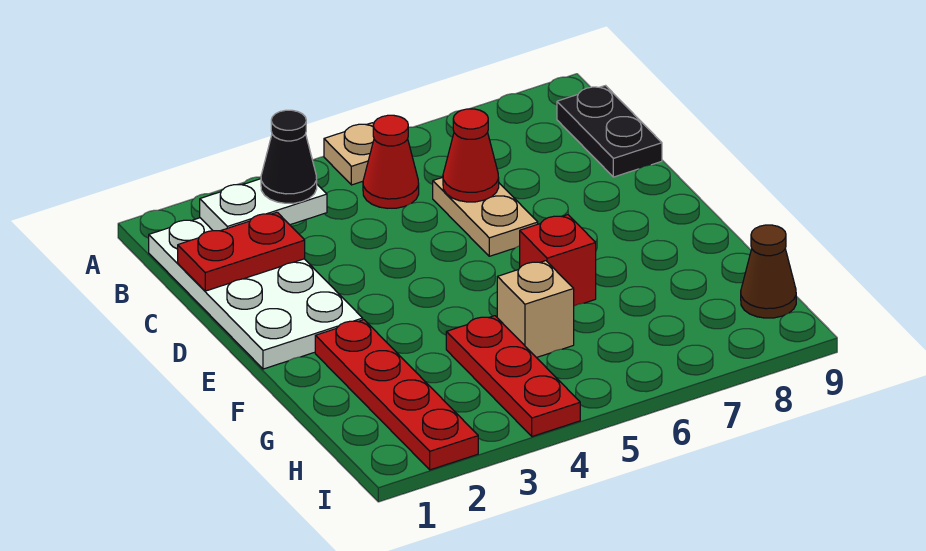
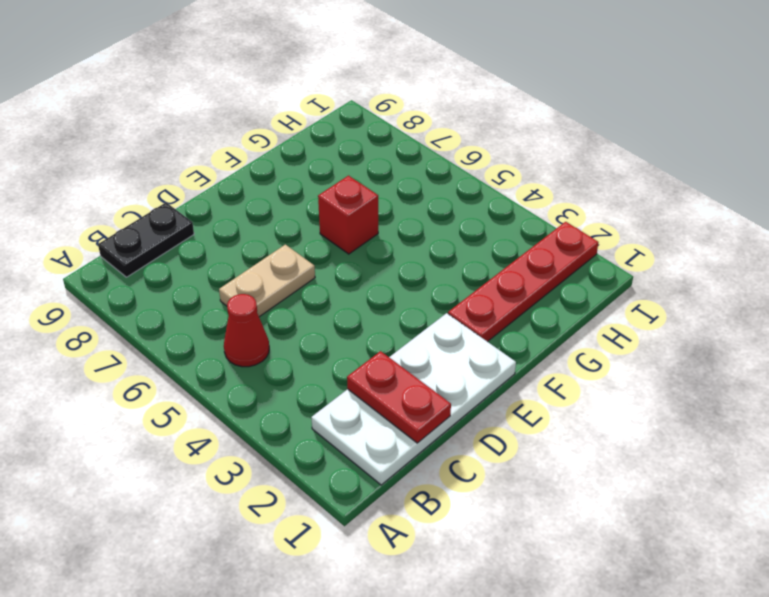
none -> tan plate A5 level 1
none -> red plate G4:I4 level 1
none -> tan brick G5 level 1

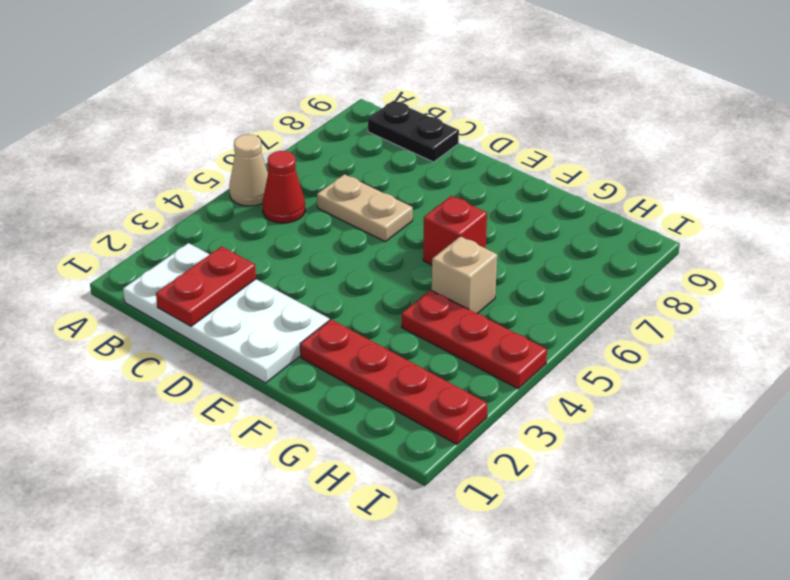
tan cone A5 level 1 -> tan plate A5 level 1
none -> brown cone H9 level 1
none -> white plate B2:B3 level 2
none -> red cone C6 level 2

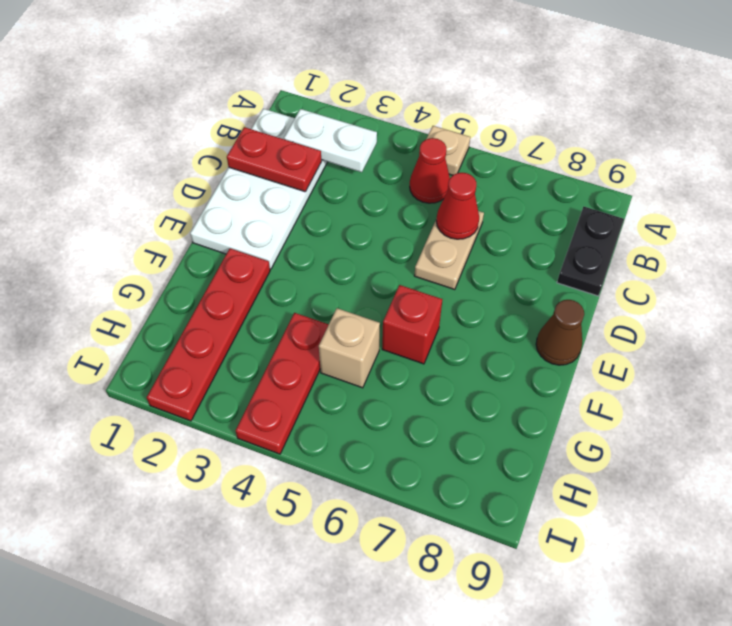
brown cone E9 level 1 -> brown cone H9 level 1
none -> black cone B3 level 3

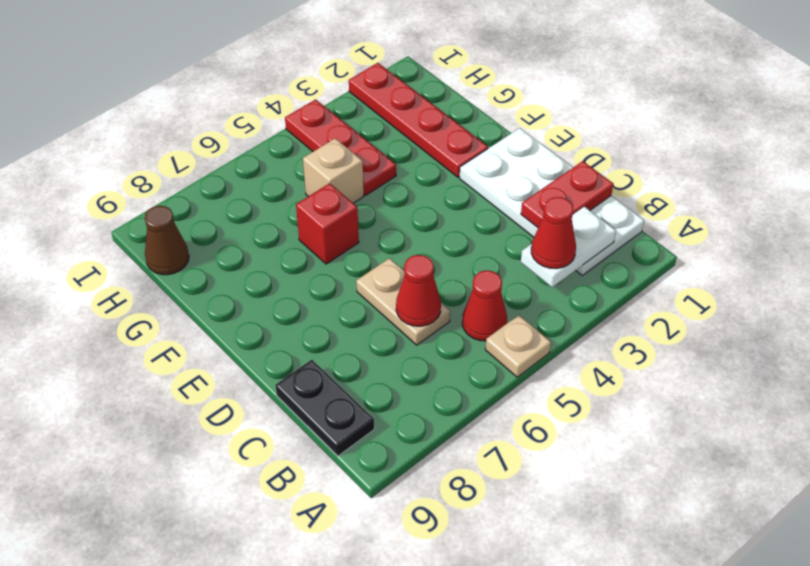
red cone B3 level 3 -> black cone B3 level 3

